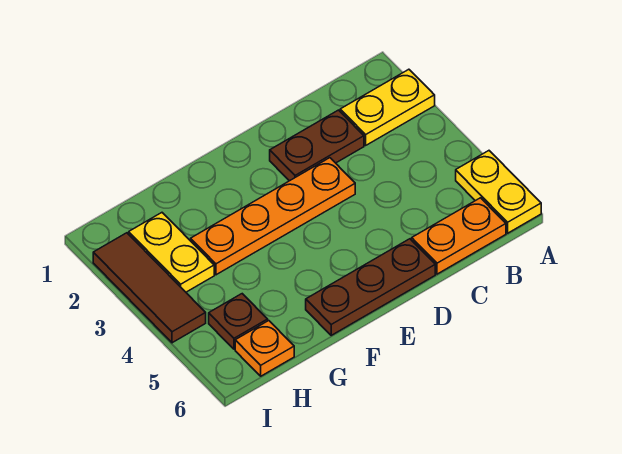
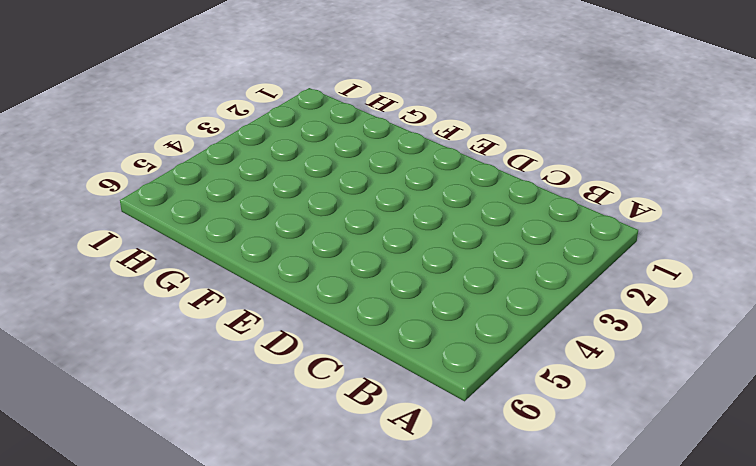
none -> yellow plate A2:B2 level 1
none -> yellow plate A5:A6 level 1

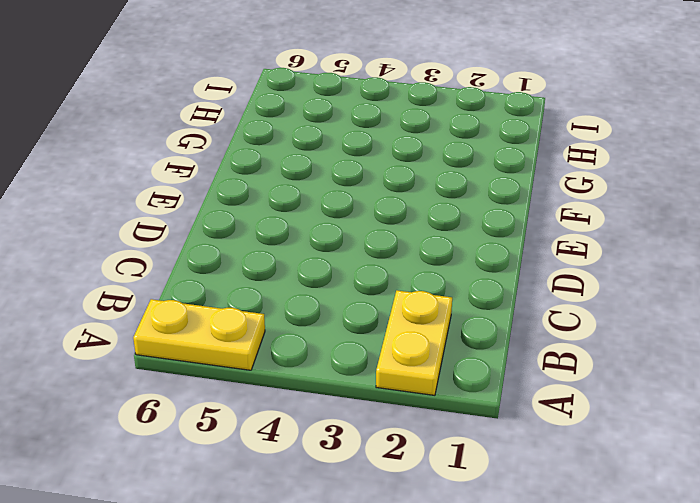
none -> orange plate B6:C6 level 1
none -> brown plate C2:D2 level 1

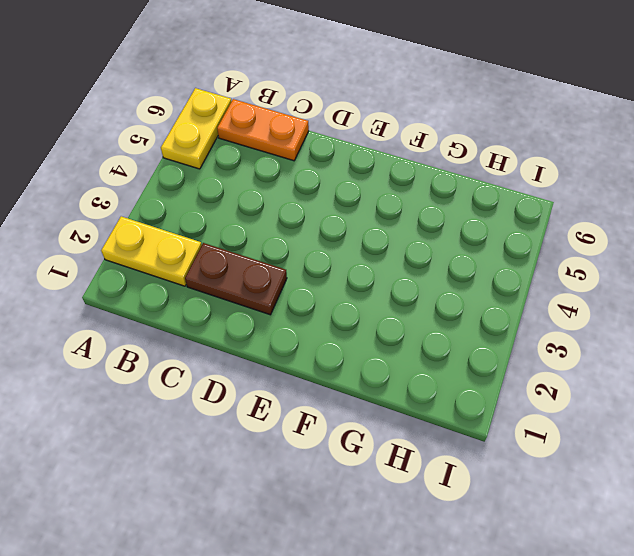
none -> orange plate D3:G3 level 1
none -> brown plate D6:F6 level 1

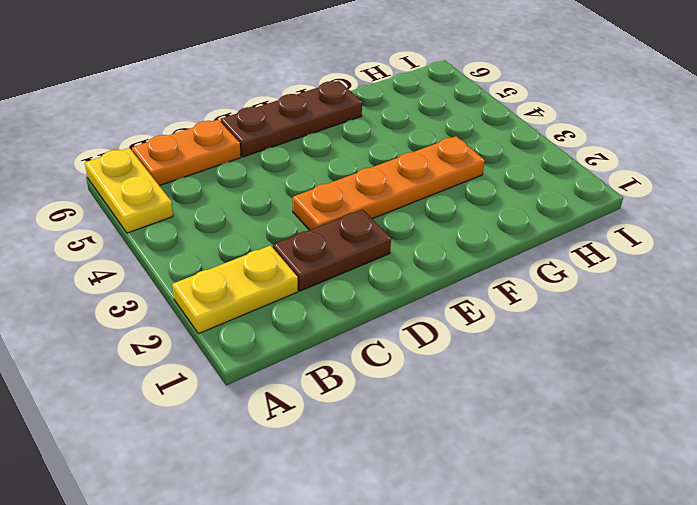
none -> yellow plate H2:H3 level 1
none -> brown plate H5 level 1

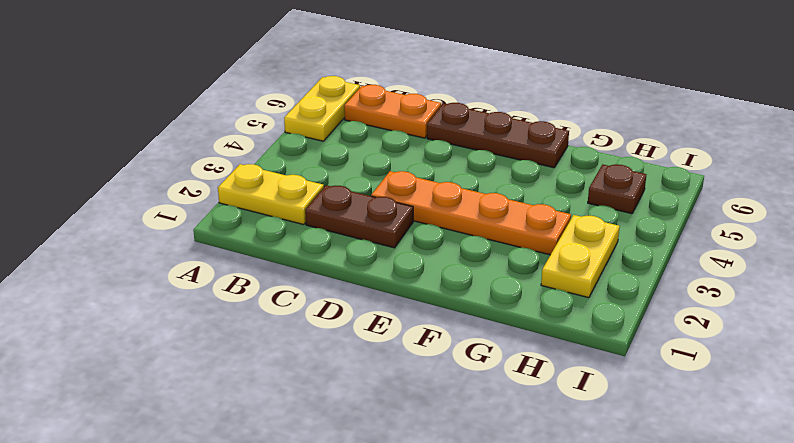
none -> orange plate H6 level 1
none -> brown tile I2:I4 level 1

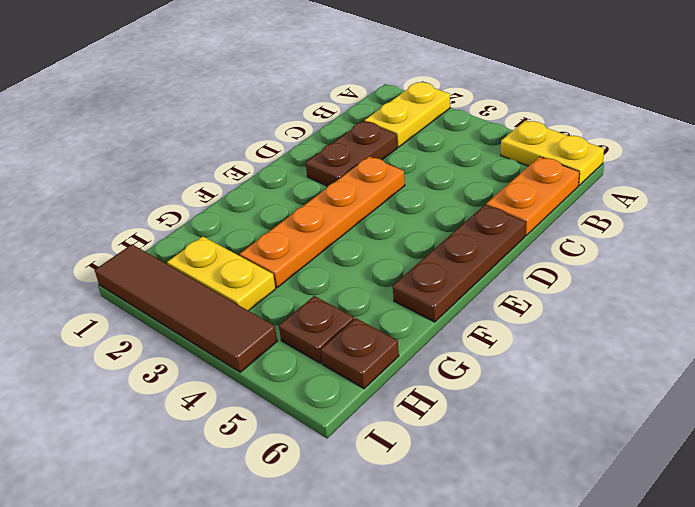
brown plate H6 level 1 -> orange plate H6 level 1
brown tile I1:I4 level 1 -> brown tile I2:I4 level 1

